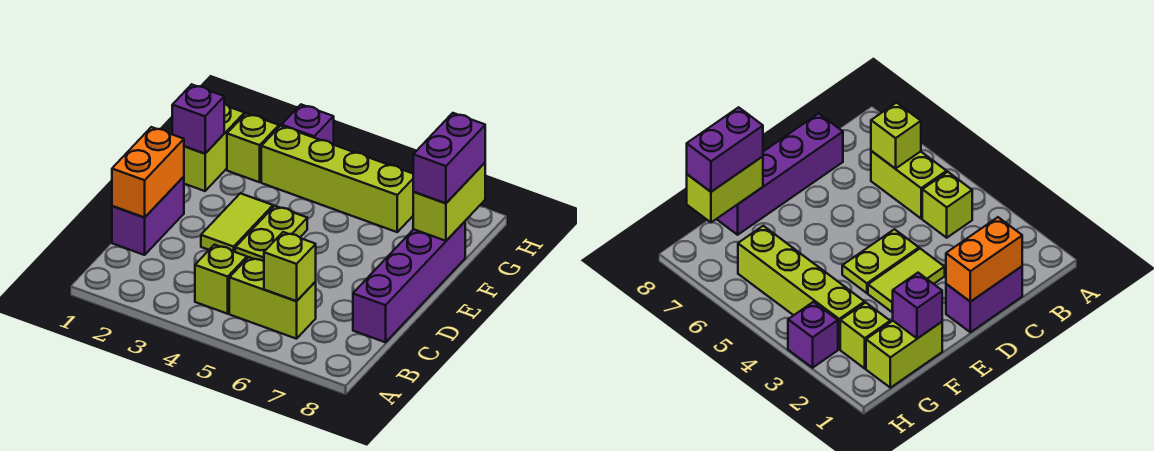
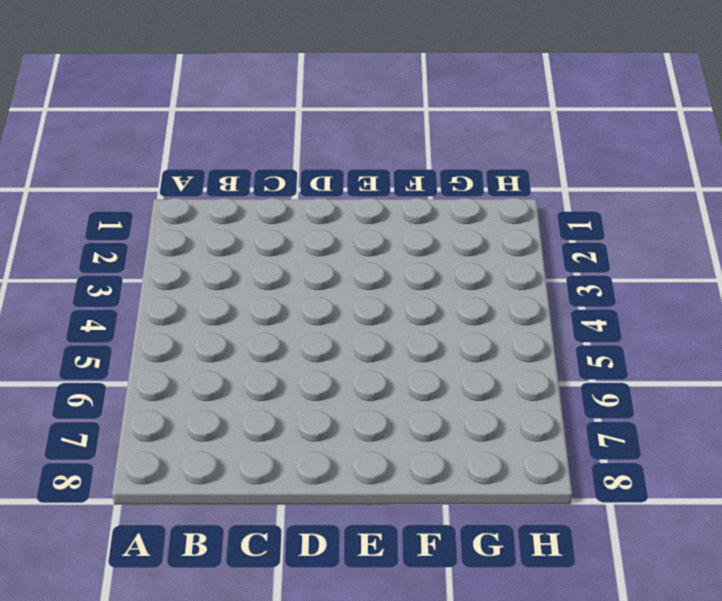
none -> lime brick B4 level 1
none -> lime brick B5:B6 level 1
none -> purple brick C1:D1 level 1

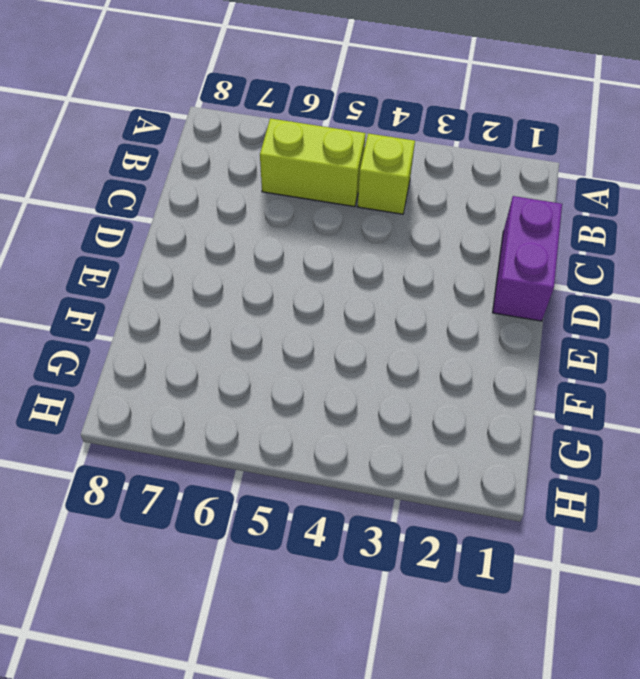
none -> purple brick C8:F8 level 1
none -> lime tile D3:E3 level 1
none -> lime plate D4:E4 level 1

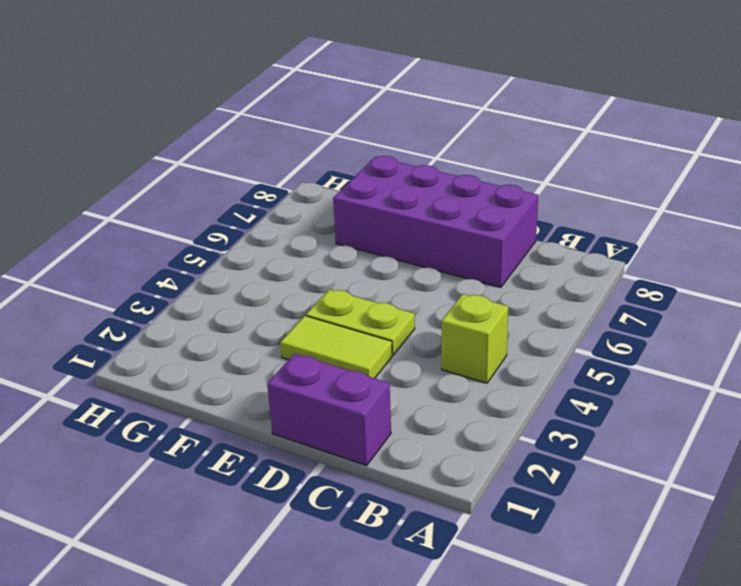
purple brick C7:F8 level 1 -> purple brick C8:F8 level 1
none -> lime brick B5:B6 level 1
none -> lime brick F1:G1 level 1
none -> lime brick G2 level 1

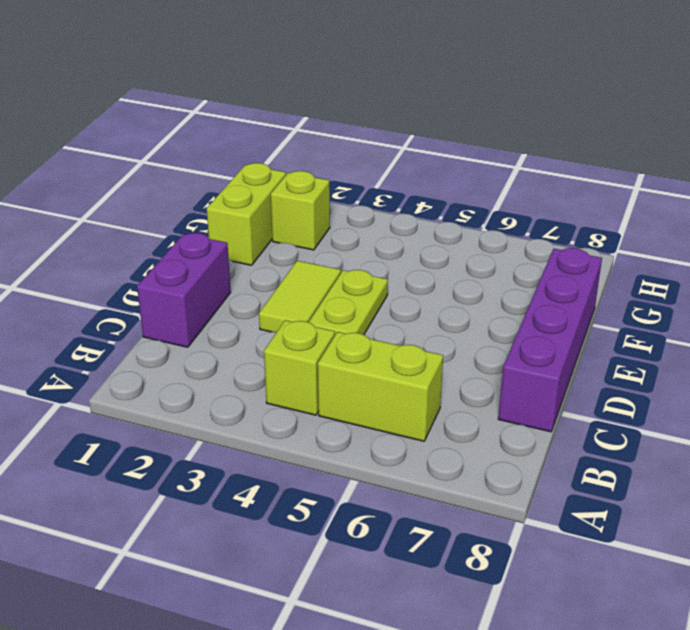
none -> lime brick G3:G6 level 1
none -> purple brick H3 level 1
none -> lime brick B6 level 2

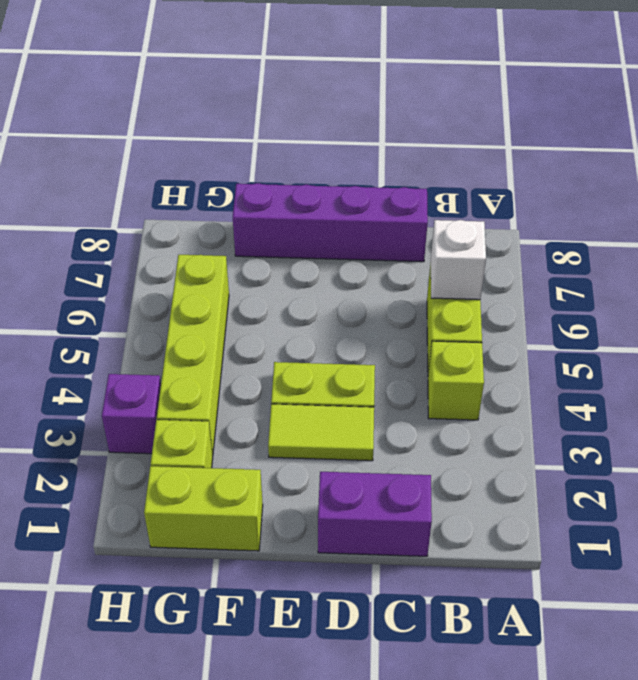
white brick B6 level 2 -> lime brick B6 level 2
none -> orange brick C1:D1 level 2
none -> purple brick F1 level 2
none -> lime brick F8:G8 level 2

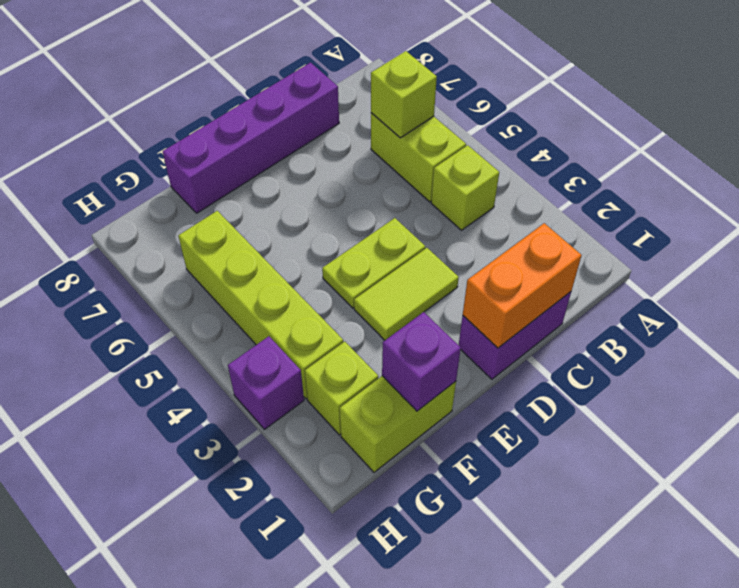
none -> lime brick F8:G8 level 2
none -> purple brick F8:G8 level 3

